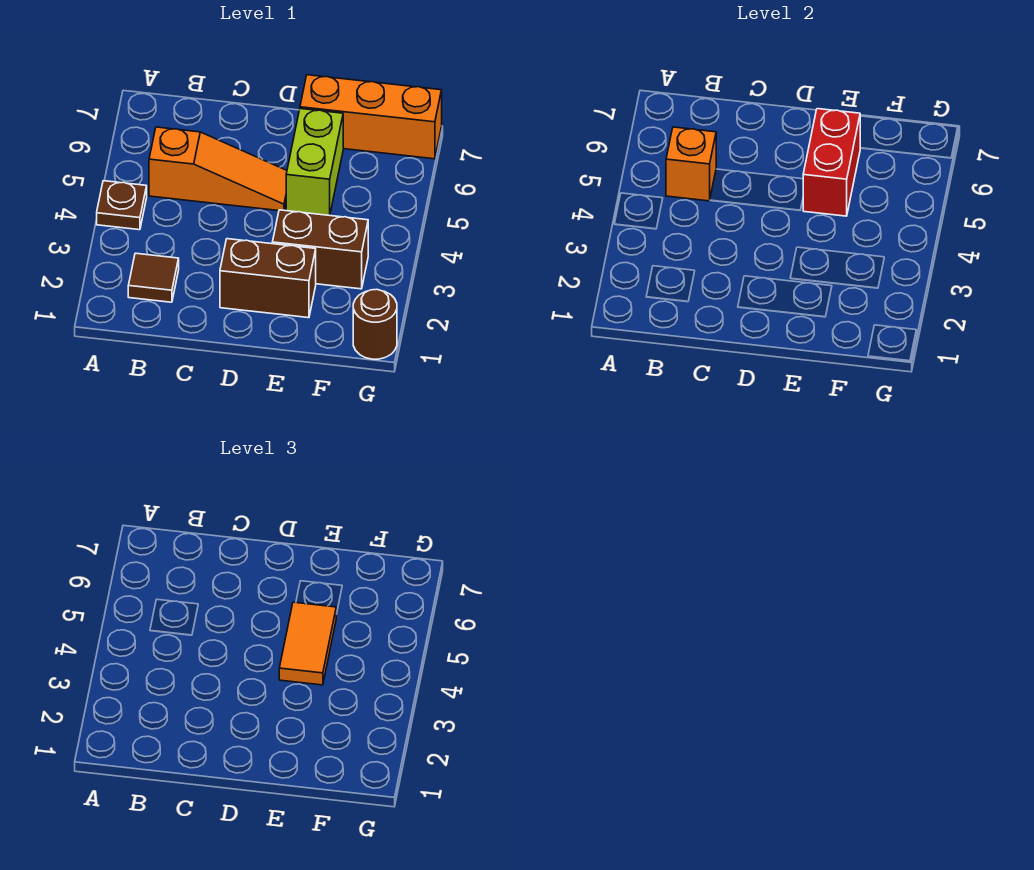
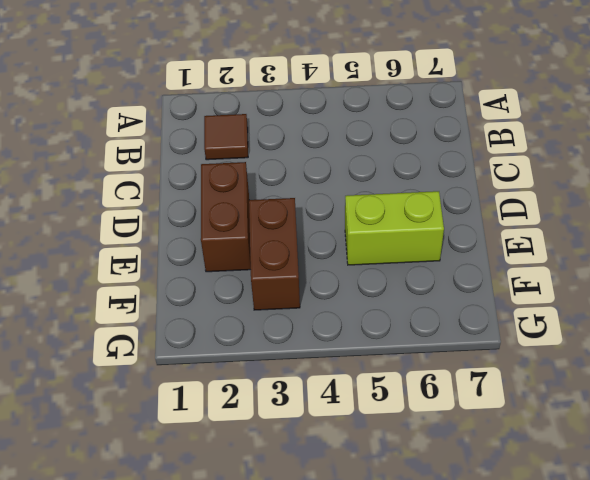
none -> brown plate A4 level 1
none -> orange slope B5:D5 level 1 top B

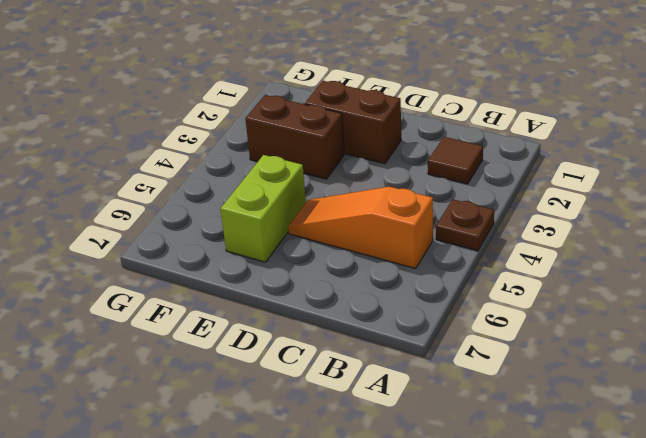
none -> orange brick E7:G7 level 1
none -> brown round brick G1 level 1

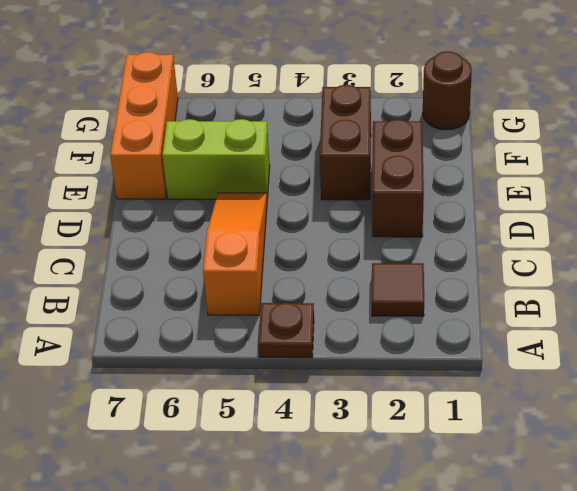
none -> orange brick B5 level 2
none -> red brick E5:E6 level 2

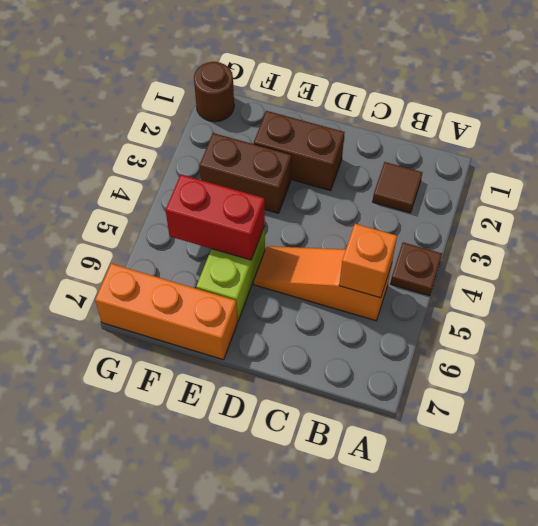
red brick E5:F5 level 2 -> red brick E5:E6 level 2
none -> orange tile E4:E5 level 3

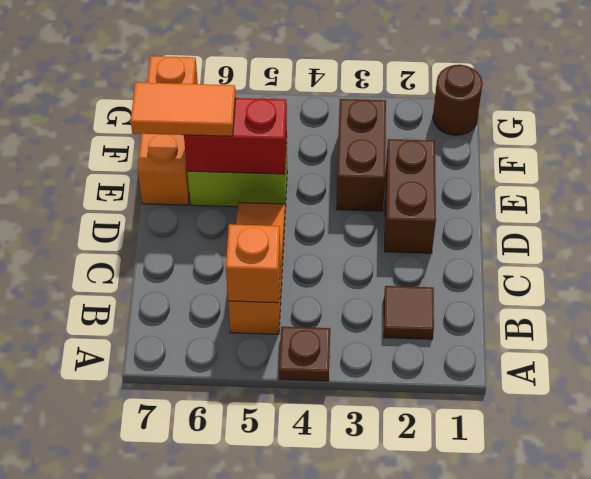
orange tile E6:E7 level 3 -> orange tile E4:E5 level 3

